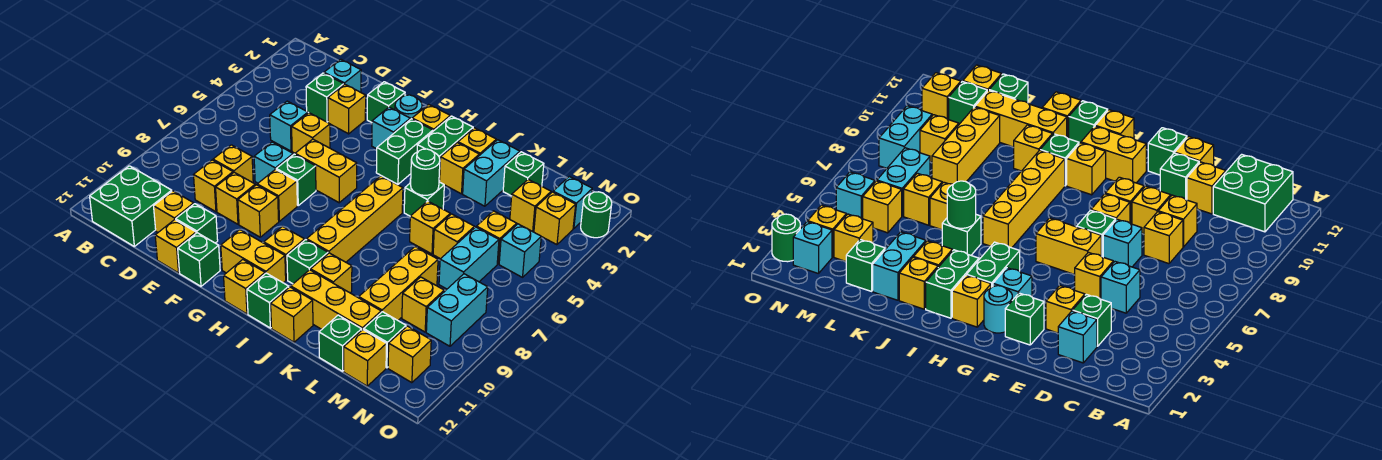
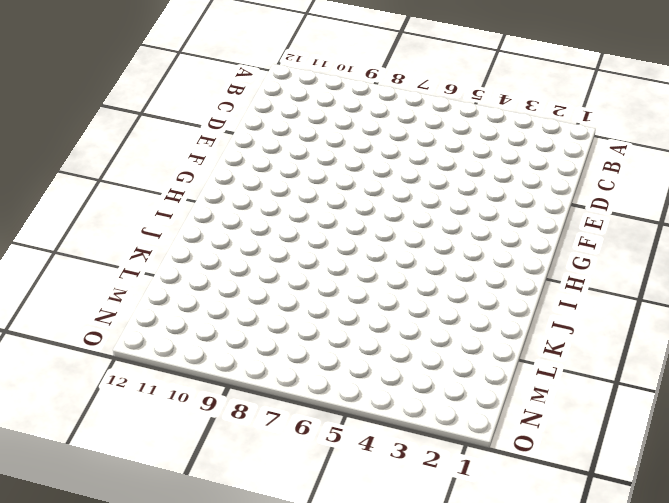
none -> green brick B11:C12 level 1
none -> cyan brick D2 level 1
none -> green brick D3 level 1
none -> cyan brick D5 level 1

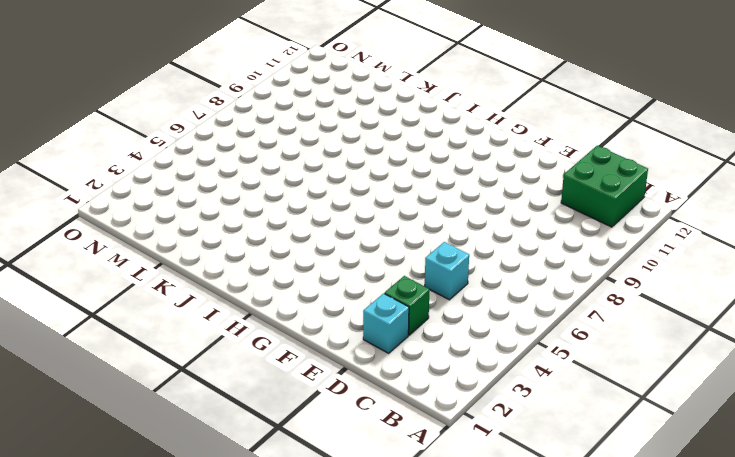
none -> yellow brick D8 level 1
none -> yellow brick D9 level 1
none -> yellow brick D11 level 1
none -> yellow brick E3 level 1

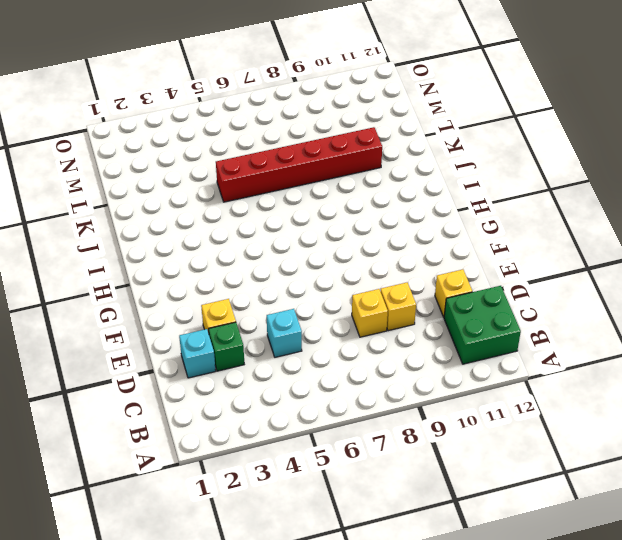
red brick K5:K10 level 1 -> yellow brick K6 level 1
none -> yellow brick E5 level 1
none -> cyan brick E7 level 1
none -> yellow brick E9 level 1
none -> green brick E11 level 1

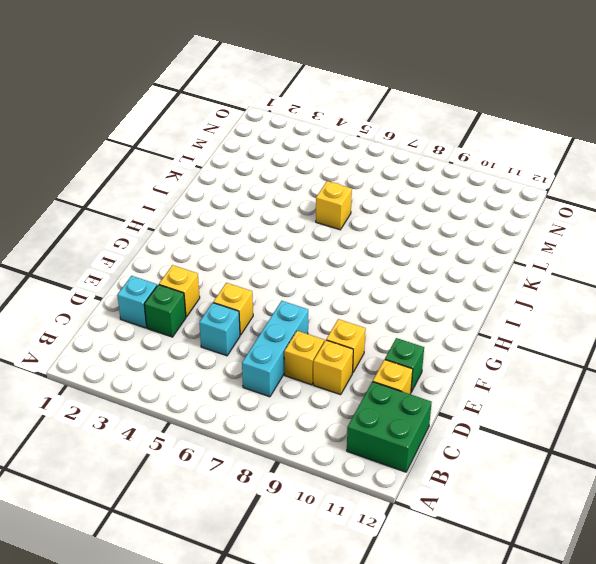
cyan brick C7:E7 level 1 -> cyan brick E7 level 1
none -> yellow brick E12 level 1
none -> green brick F2 level 1
none -> yellow brick F6:G6 level 1
none -> green brick F7 level 1

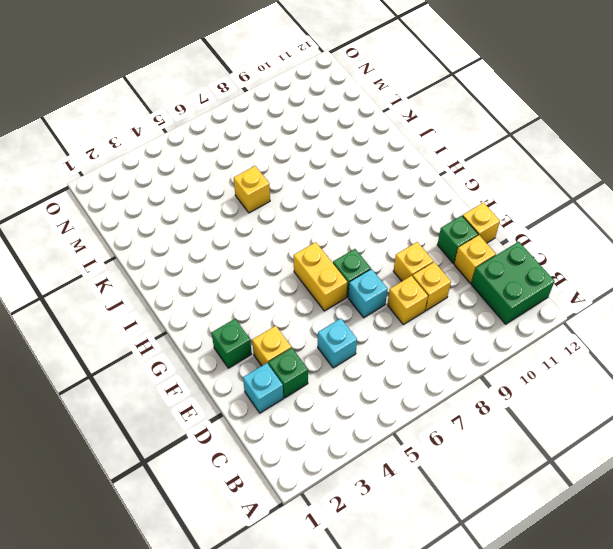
none -> yellow brick E5 level 1
none -> yellow brick F8 level 1
none -> yellow brick F9 level 1
none -> green brick F12 level 1

